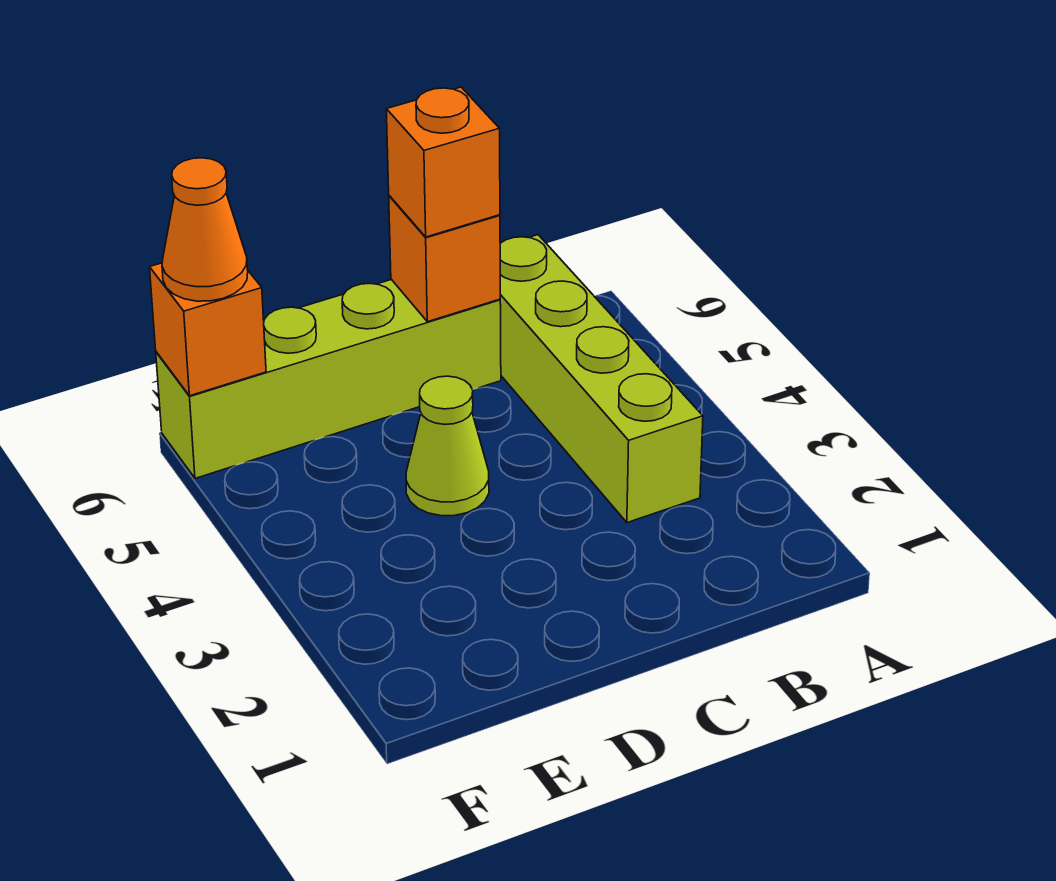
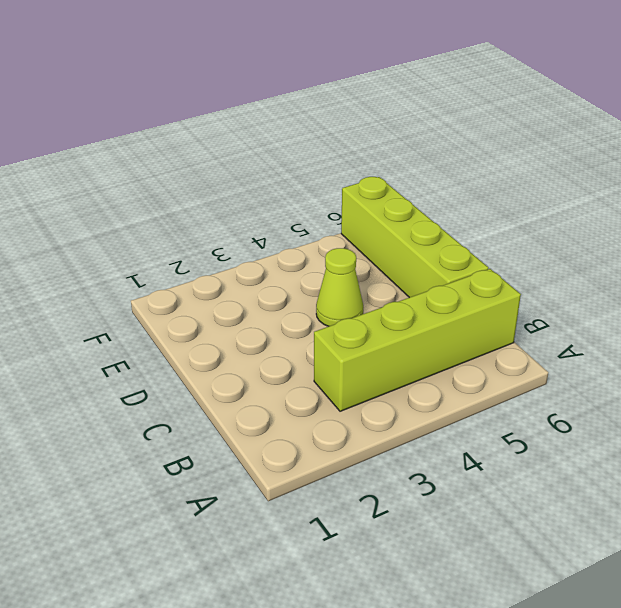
none -> orange brick C6 level 2
none -> orange brick F6 level 2

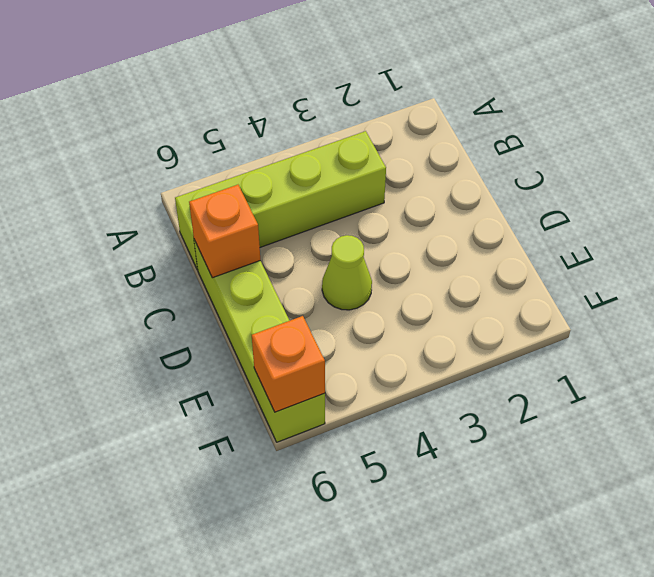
none -> orange brick C6 level 3
none -> orange cone F6 level 3

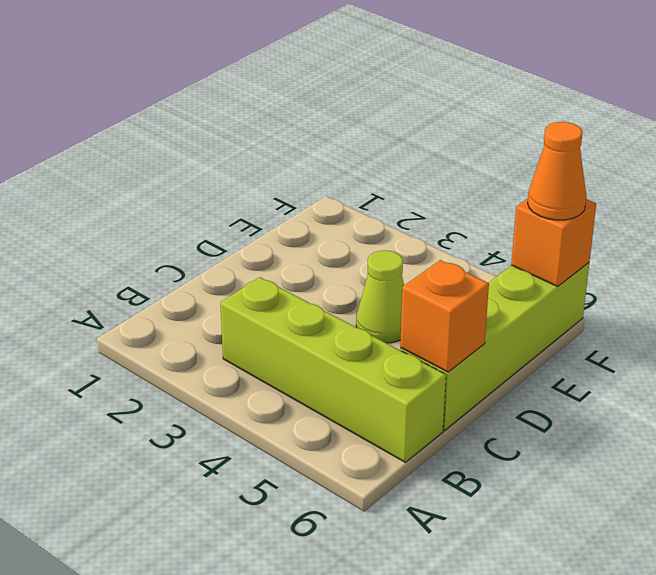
none -> orange brick C6 level 3

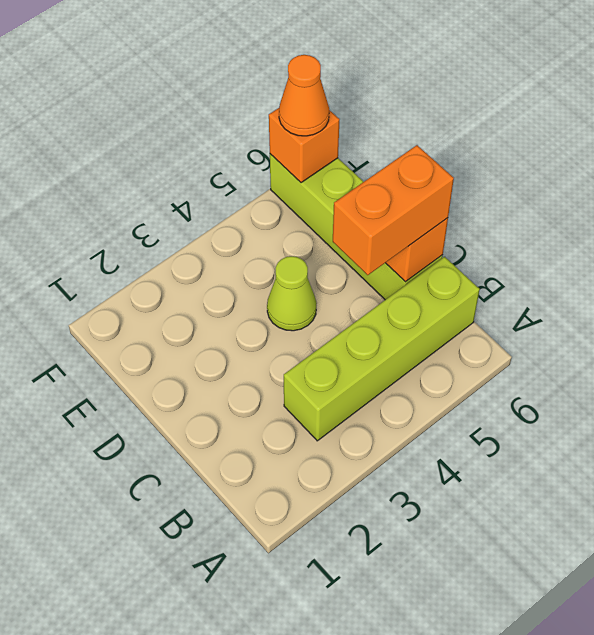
orange brick C5:C6 level 3 -> orange brick C6 level 3

